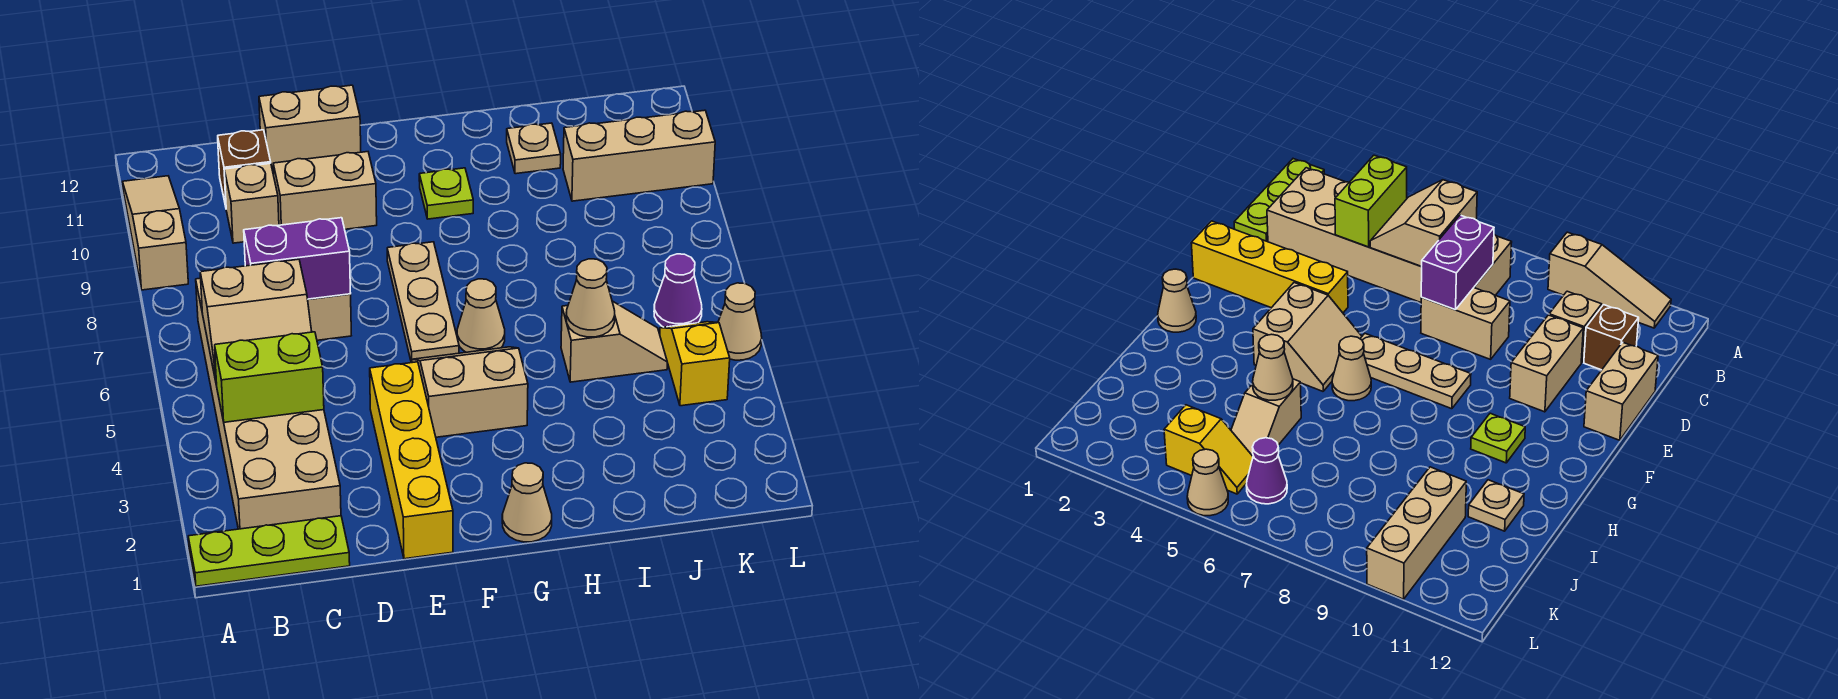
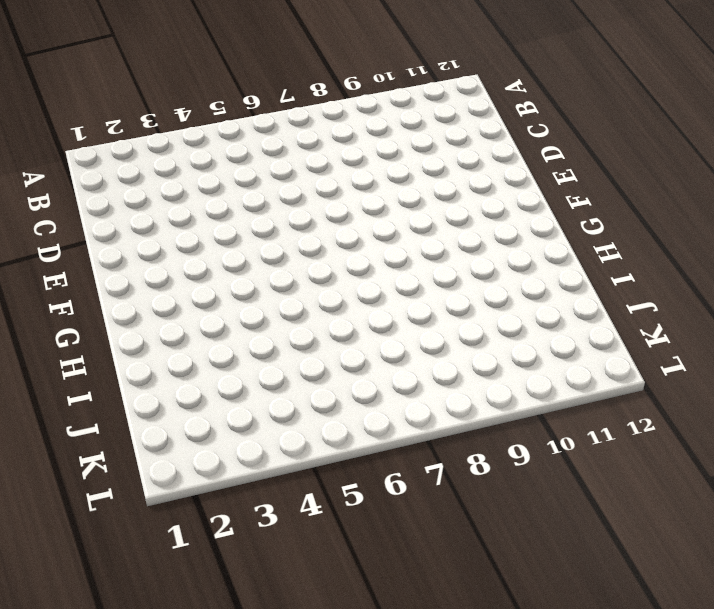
none -> lime plate A1:C1 level 1
none -> tan slope A9:A11 level 1 top 9
none -> tan brick B2:C7 level 1

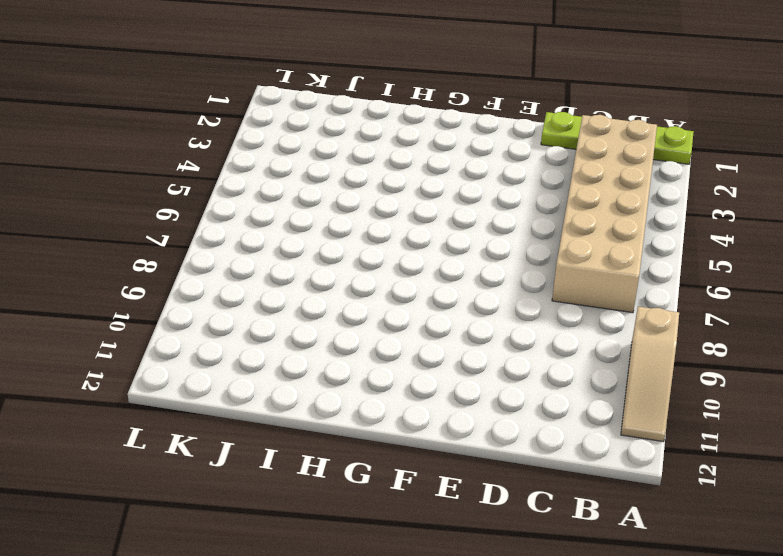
lime plate A1:D1 level 1 -> lime plate A1:C1 level 1
none -> tan brick C10 level 1
none -> brown brick C11 level 1
none -> tan brick D7:D8 level 1

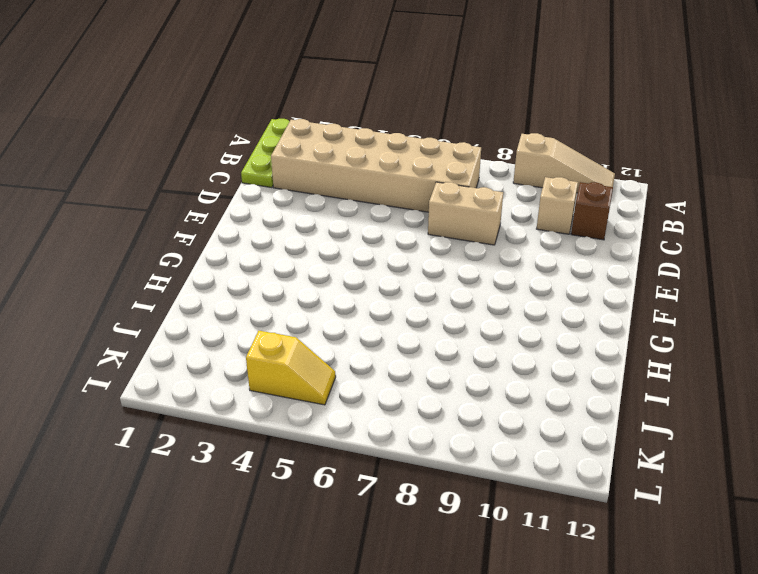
none -> tan brick D10:E10 level 1
none -> tan brick D12:E12 level 1
none -> yellow brick E1:E4 level 1

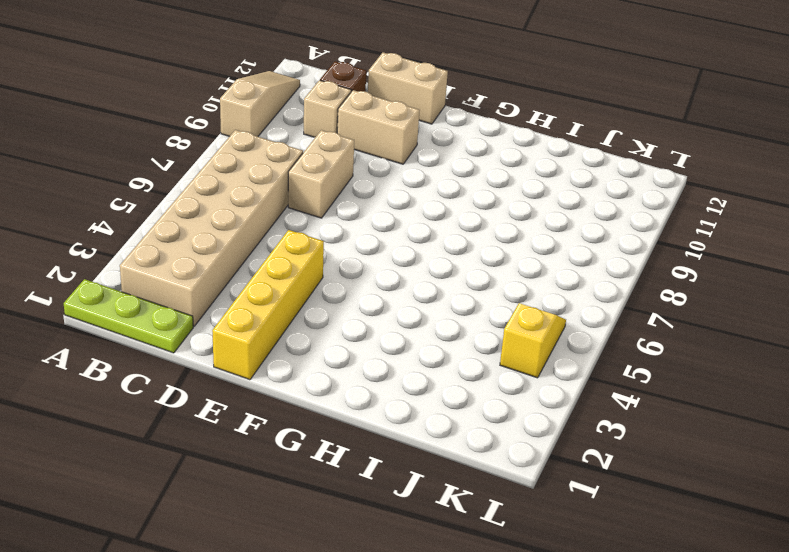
none -> tan slope F4:G5 level 1 top 4
none -> tan plate F6:F8 level 1
none -> tan cone G1 level 1

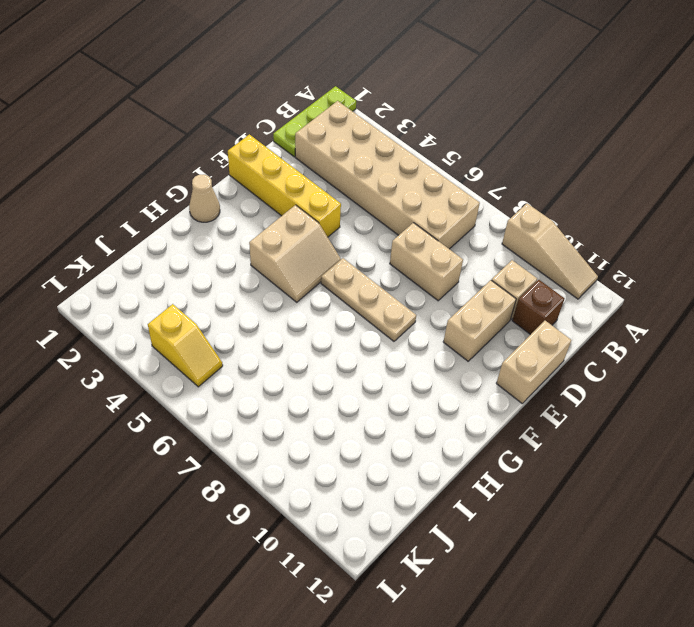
none -> tan cone G6 level 1
none -> lime plate G10 level 1
none -> tan slope I5:J5 level 1 top I

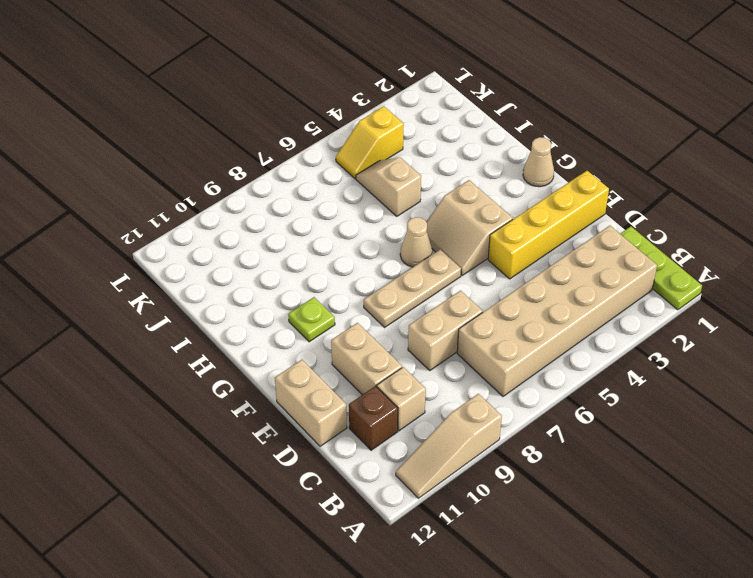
none -> tan plate I11 level 1
none -> tan brick J10:L10 level 1
none -> purple cone K6 level 1

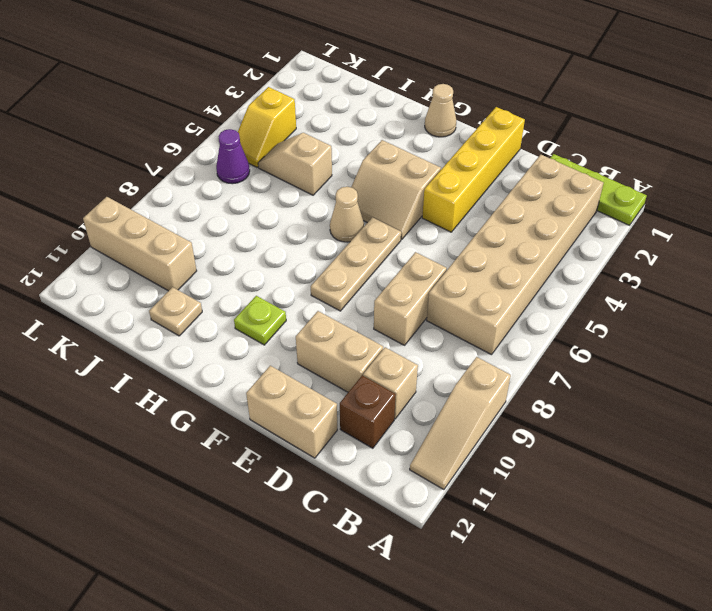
none -> tan cone L5 level 1
none -> lime brick B4:C4 level 2
none -> tan slope B5:C6 level 2 top 6

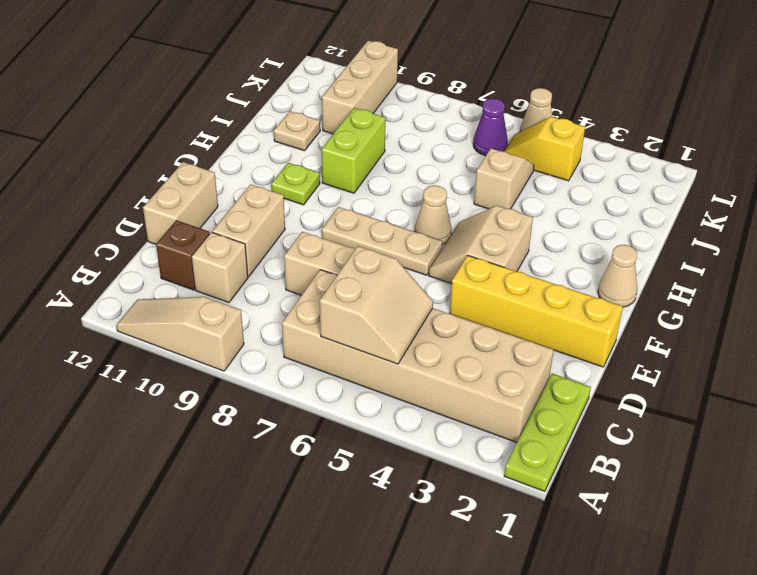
lime brick H9:I9 level 1 -> lime brick B4:C4 level 2
none -> purple brick C7:D7 level 2
none -> tan cone I5 level 2

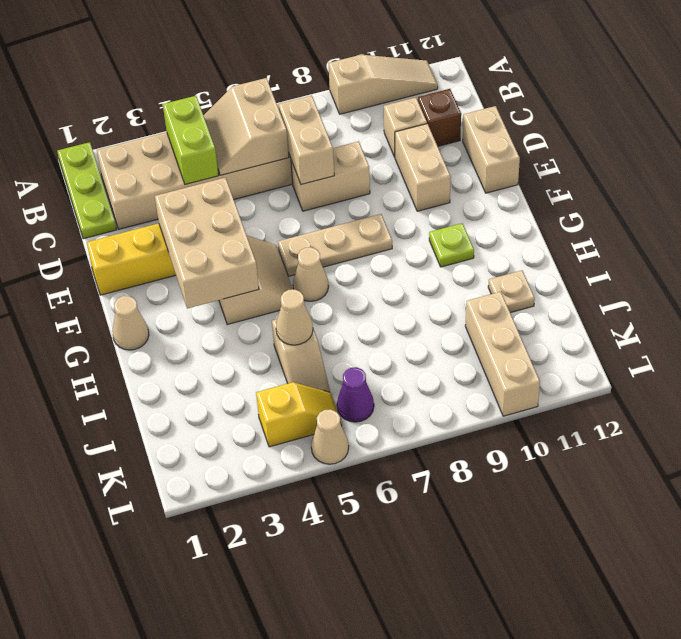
tan brick C7:D7 level 2 -> purple brick C7:D7 level 2
tan brick E3:G4 level 2 -> none

